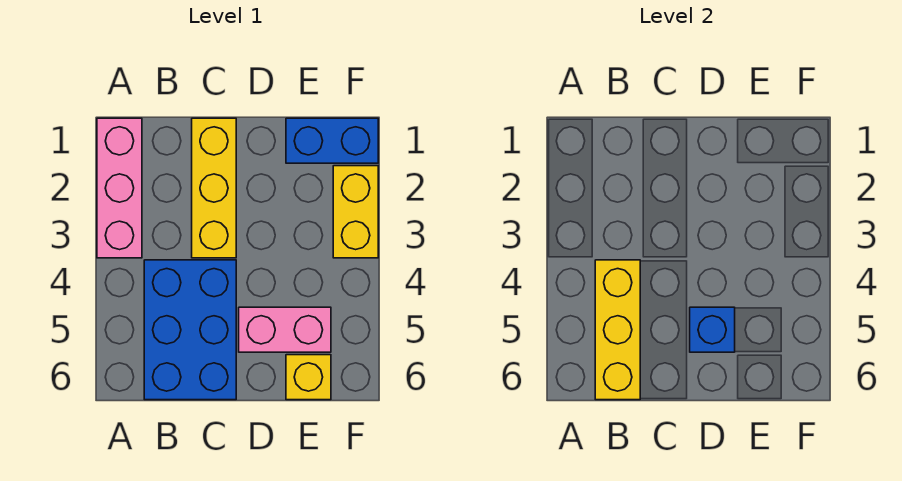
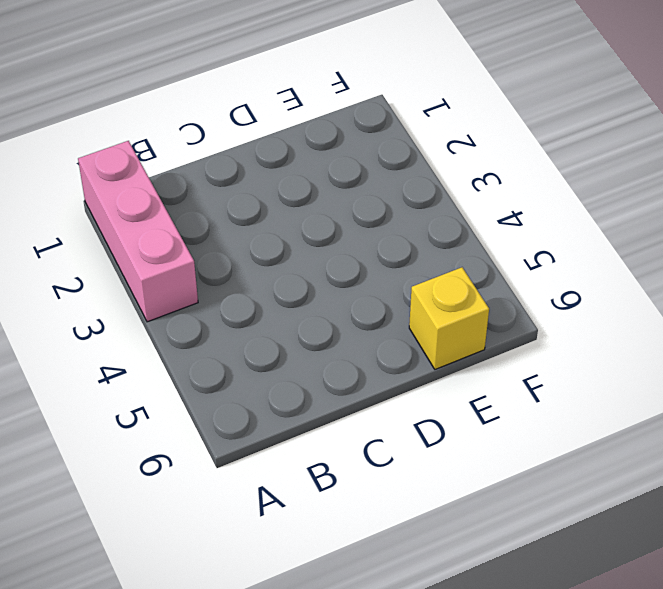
none -> blue brick B4:C6 level 1
none -> yellow brick C1:C3 level 1

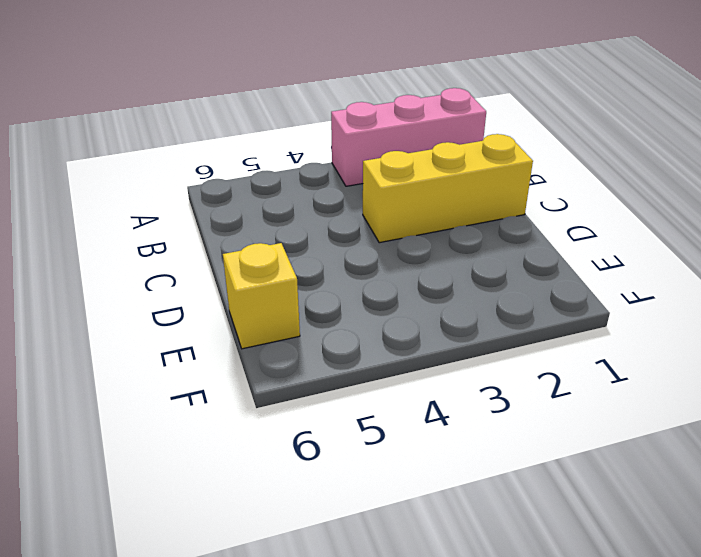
none -> blue brick B4:C6 level 1
none -> pink brick D5:E5 level 1

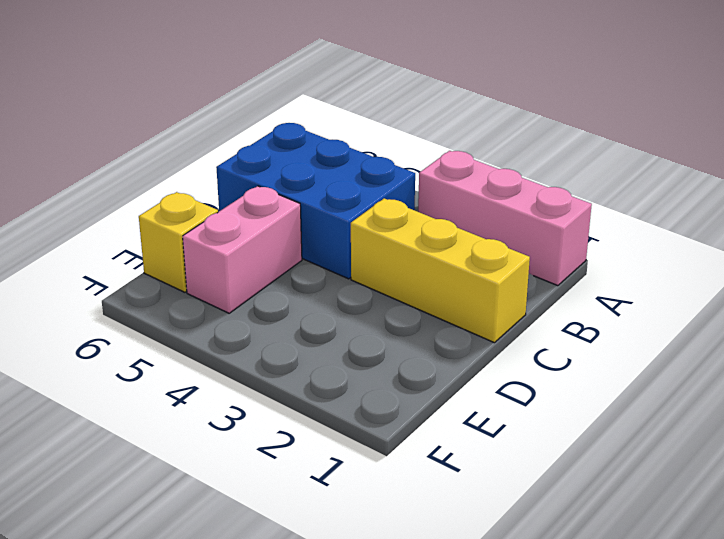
none -> blue brick E1:F1 level 1
none -> yellow brick F2:F3 level 1

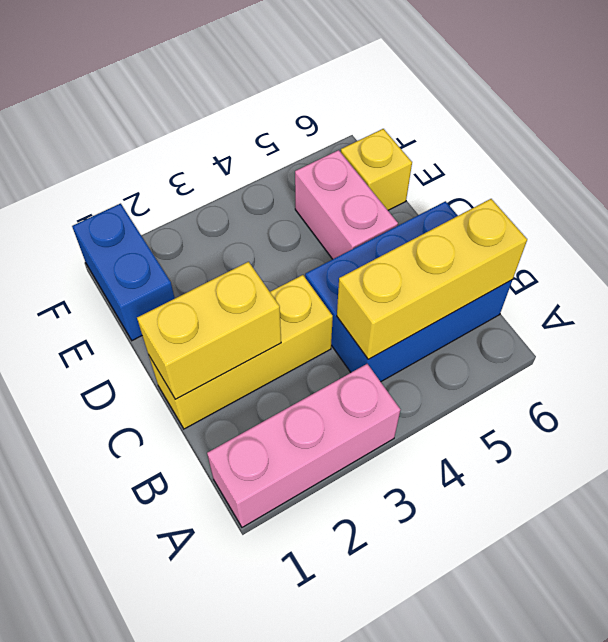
yellow brick C1:C2 level 2 -> yellow brick F2:F3 level 1
none -> blue brick D5 level 2

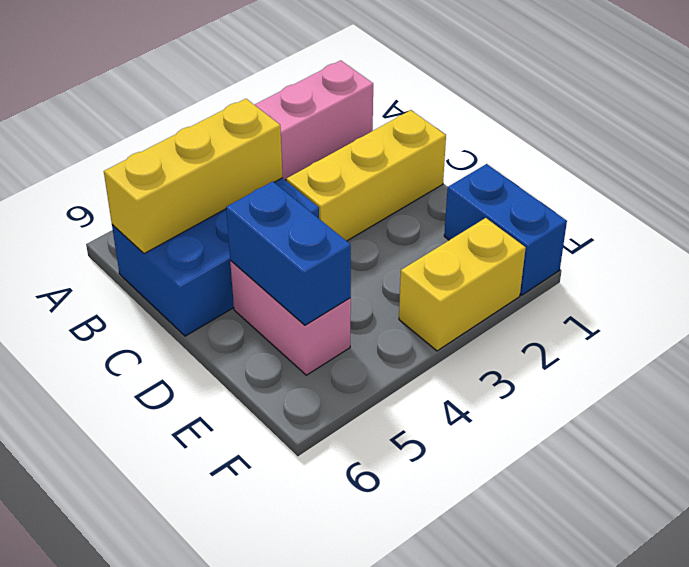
blue brick D5:E5 level 2 -> blue brick D5 level 2
none -> yellow brick E6 level 1

